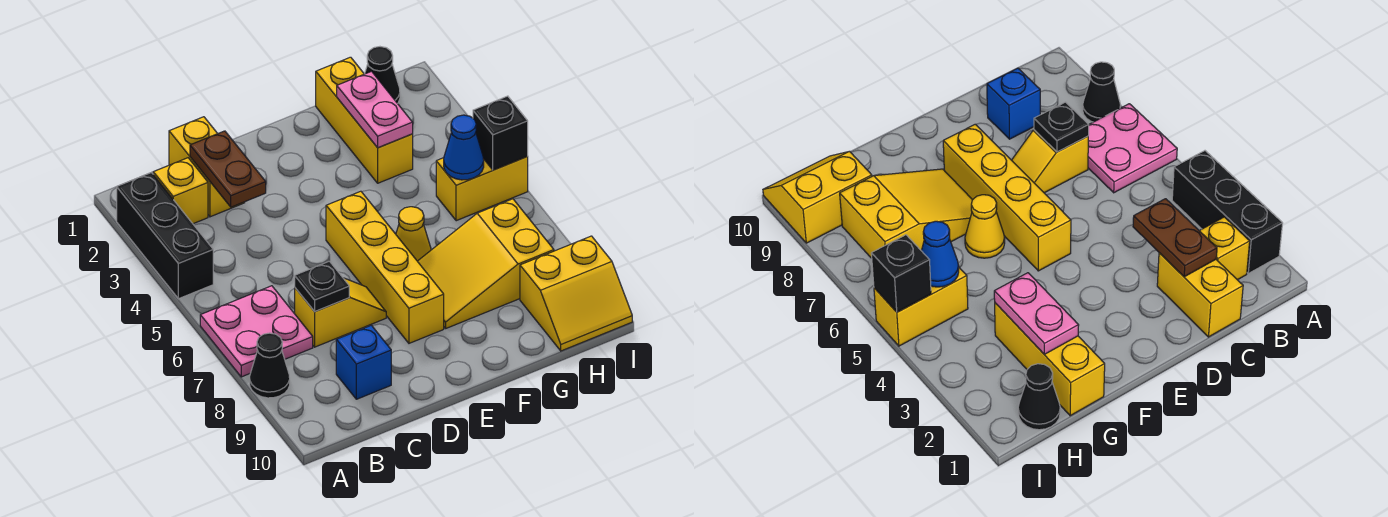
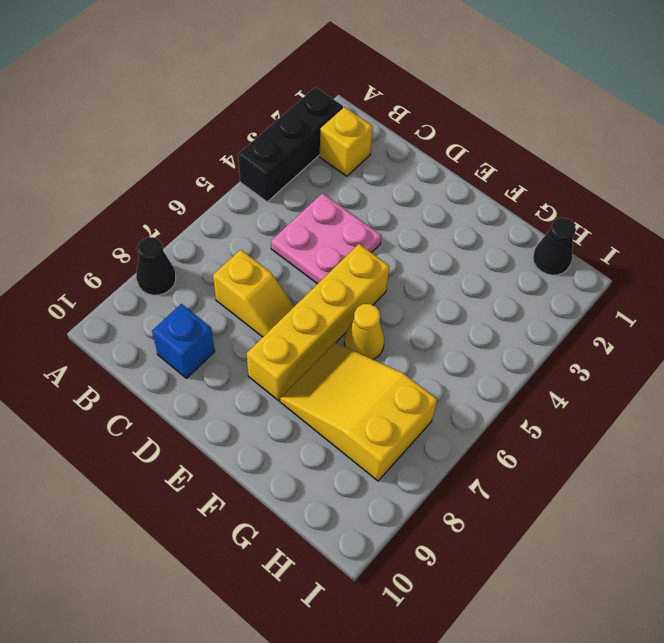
pink plate C4:D5 level 1 -> pink plate A6:B7 level 1
none -> yellow brick C1:C2 level 1
none -> yellow brick G1:G3 level 1
none -> yellow brick H5:I5 level 1

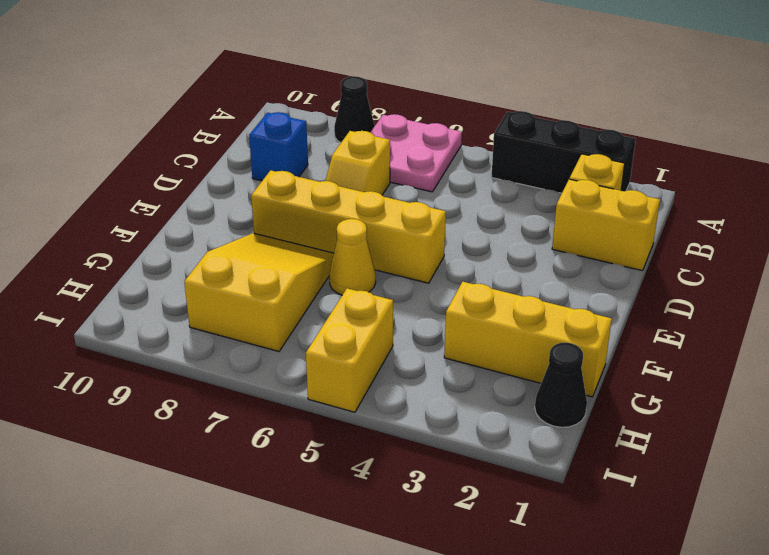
none -> yellow slope H9:I10 level 1 top 9
none -> brown plate C2:C3 level 2
none -> black plate C7 level 2

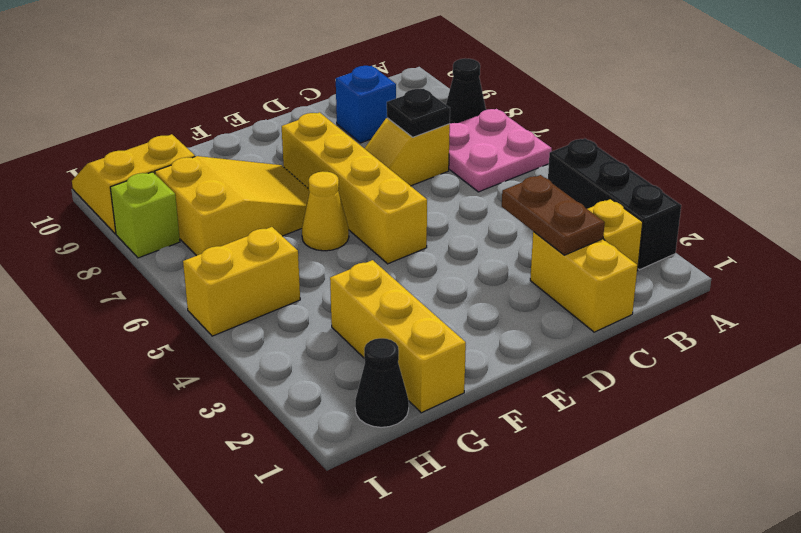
lime brick I8 level 1 -> none
none -> pink plate G2:G3 level 2
none -> blue cone H5 level 2
none -> black brick I5 level 2

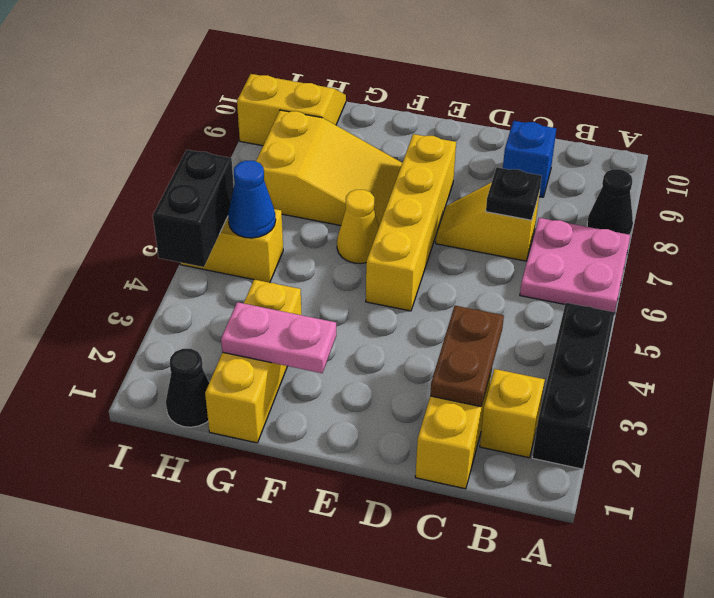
pink plate F2:G2 level 2 -> pink plate G2:G3 level 2
black brick I4:I5 level 2 -> black brick I5 level 2

